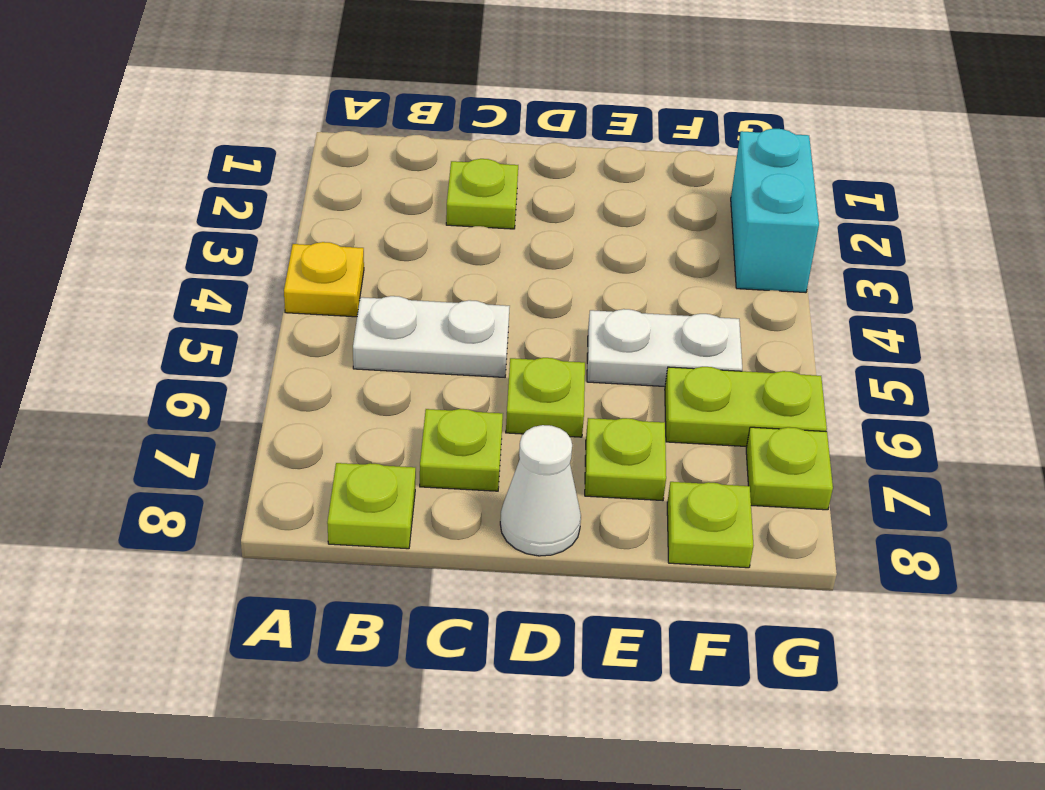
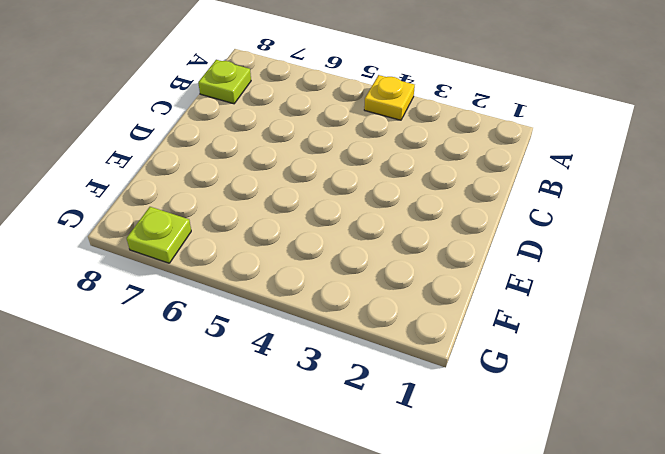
none -> white plate B5:C5 level 1
none -> lime plate C2 level 1
none -> lime plate C7 level 1

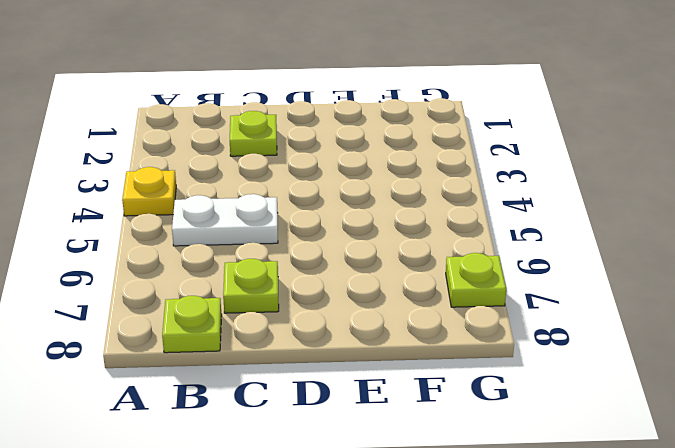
none -> lime plate D6 level 1
none -> white cone D8 level 1
none -> white plate E5:F5 level 1

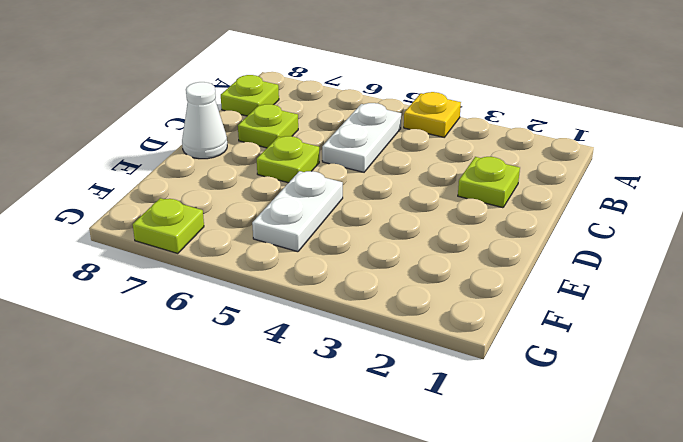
none -> lime plate E7 level 1
none -> lime plate F6:G6 level 1
none -> lime plate F8 level 1

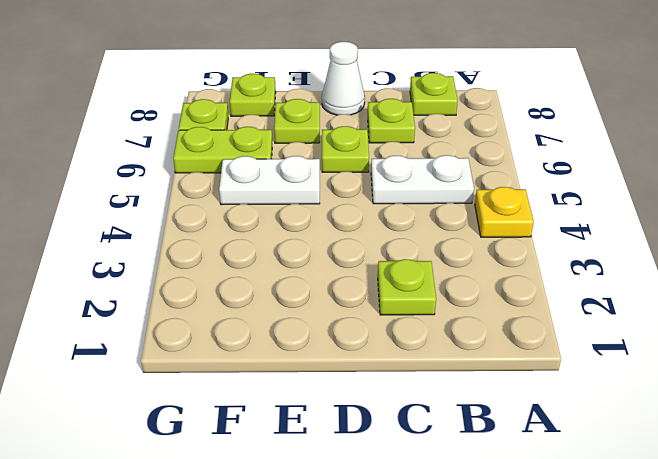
none -> cyan brick G2:G3 level 1

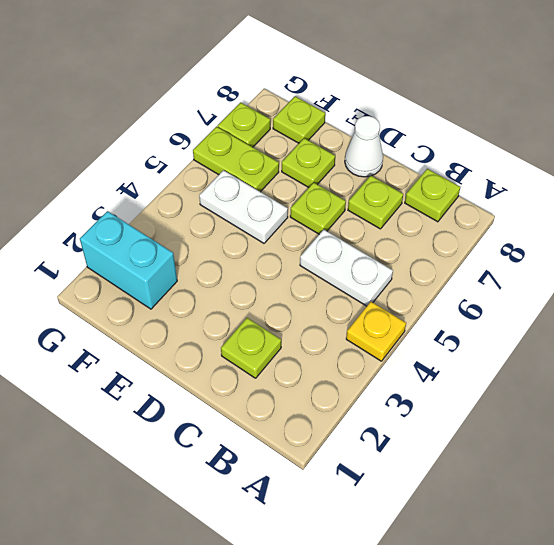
cyan brick F2:G2 level 1 -> cyan brick G2:G3 level 1

